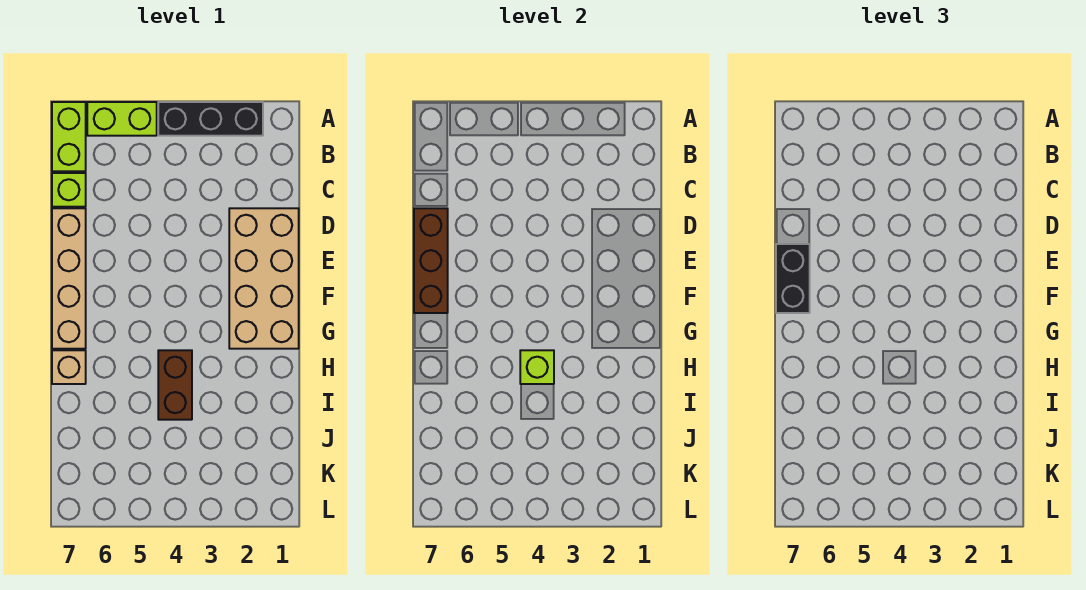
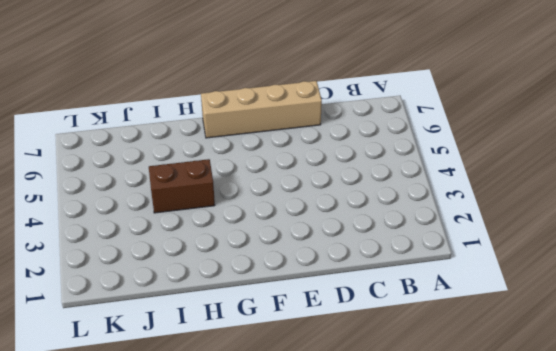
none -> black brick A2:A4 level 1
none -> lime brick A5:A6 level 1

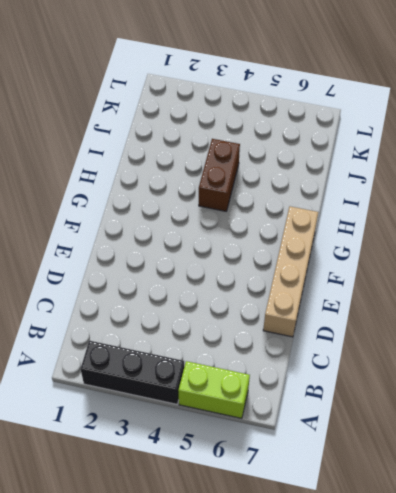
none -> lime brick A7:B7 level 1
none -> lime brick C7 level 1

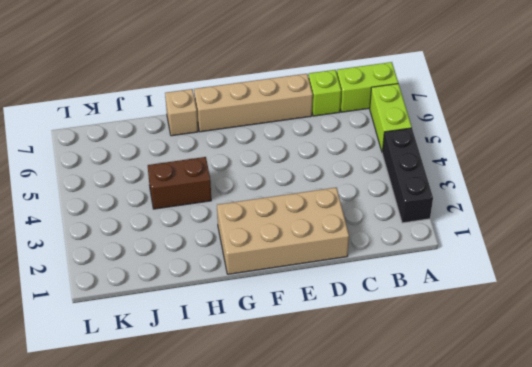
none -> brown brick D7:F7 level 2
none -> lime brick H4 level 2

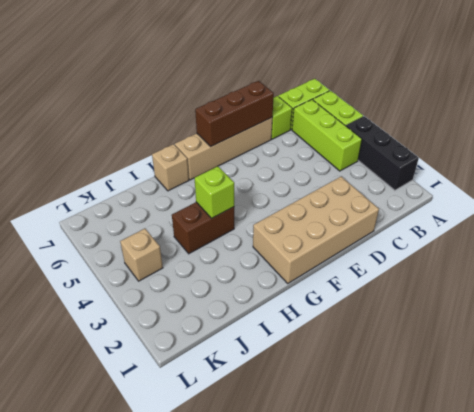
lime brick B4:B6 level 1 -> none
tan brick K4 level 1 -> none
none -> black brick E7:F7 level 3

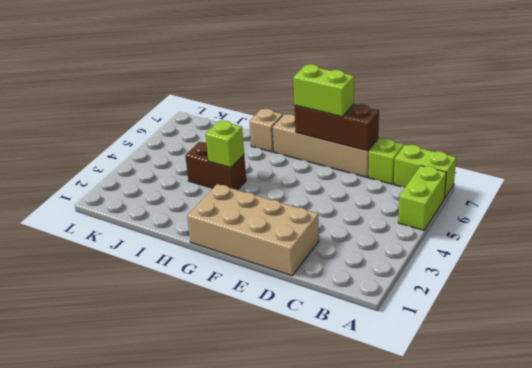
lime brick E7:F7 level 3 -> black brick E7:F7 level 3
none -> black brick A2:A4 level 1

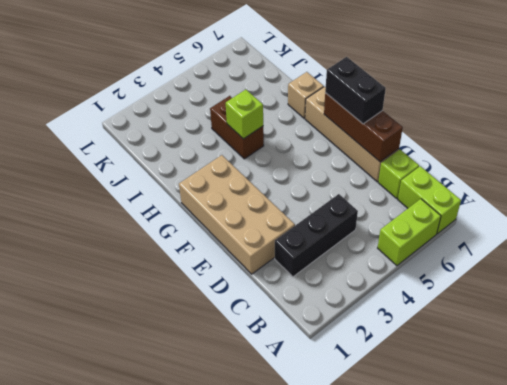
black brick C2:C4 level 1 -> black brick A2:A4 level 1

